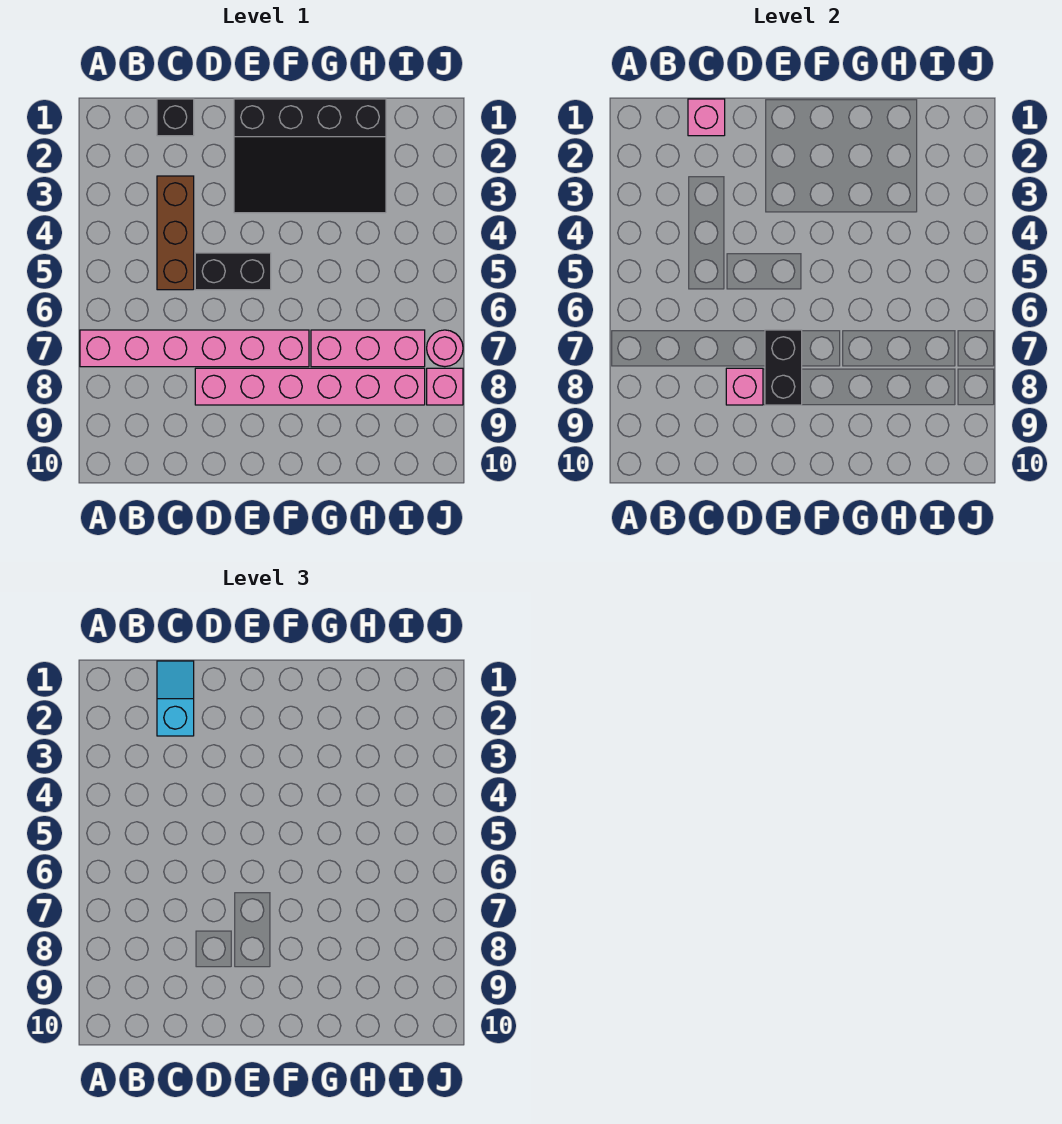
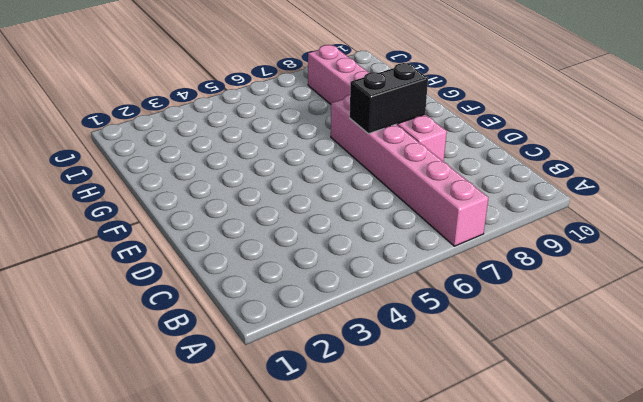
none -> black brick C1 level 1
none -> brown brick C3:C5 level 1
none -> black brick D5:E5 level 1

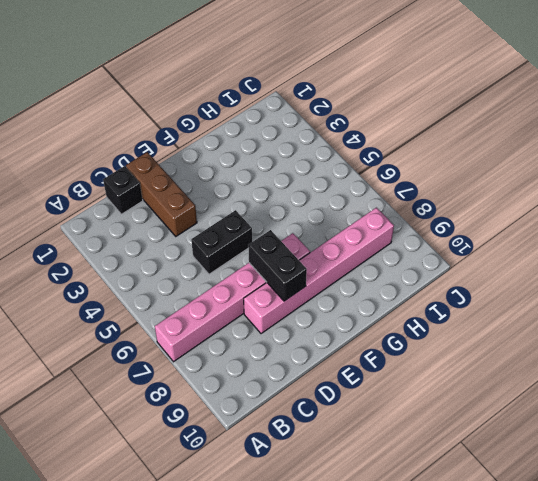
brown brick D1:D3 level 1 -> brown brick C3:C5 level 1
none -> black slope E1:H3 level 1 top 1
none -> pink brick G7:I7 level 1
none -> pink round brick J7 level 1

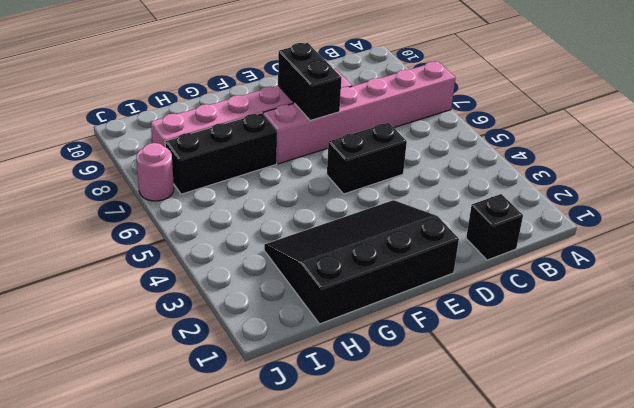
black brick G7:I7 level 1 -> pink brick G7:I7 level 1
none -> brown brick C3:C5 level 1
none -> pink brick J8 level 1
none -> pink brick C1 level 2

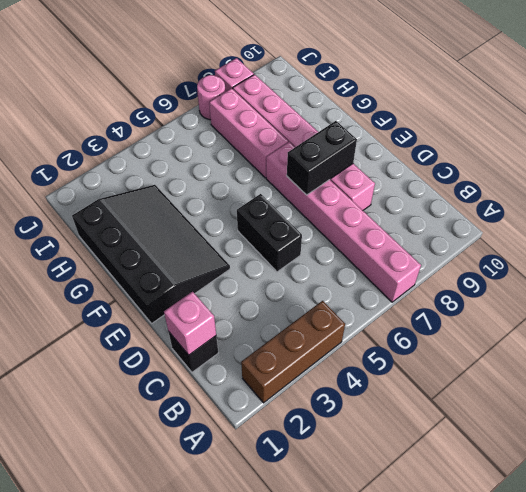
brown brick A2:A4 level 1 -> brown brick C3:C5 level 1
none -> pink brick D8 level 2
none -> cyan slope C1:C2 level 3 top 2

